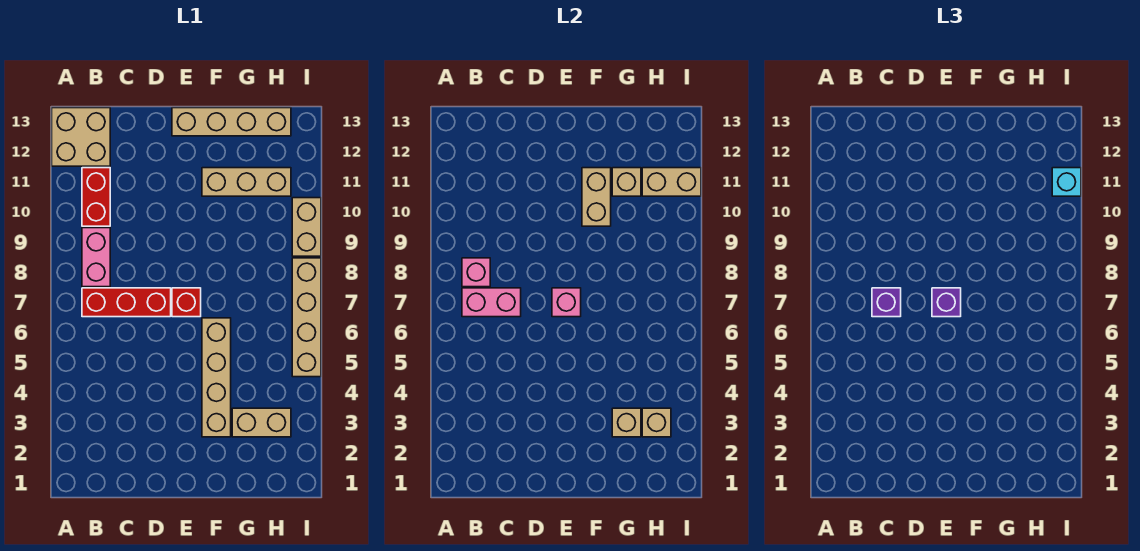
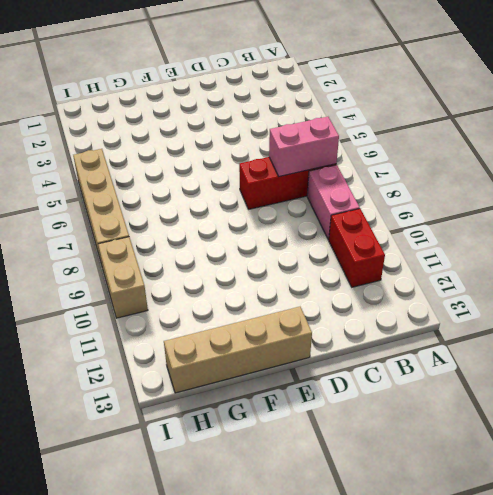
none -> tan brick A12:B13 level 1
none -> red brick E7 level 1
none -> tan brick F3:F6 level 1

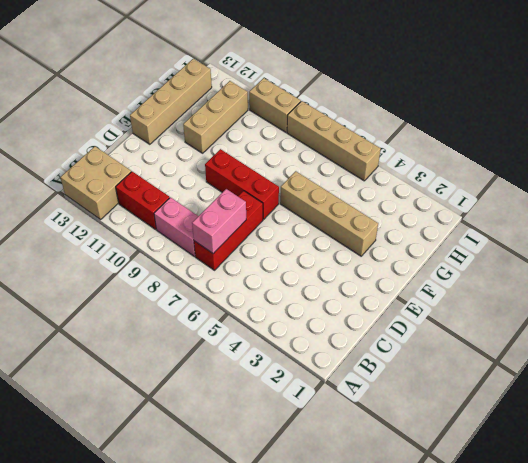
red brick E7:E9 level 1 -> red brick E7 level 1
none -> tan brick G3:H3 level 1
none -> pink brick B8 level 2
none -> pink brick E7 level 2

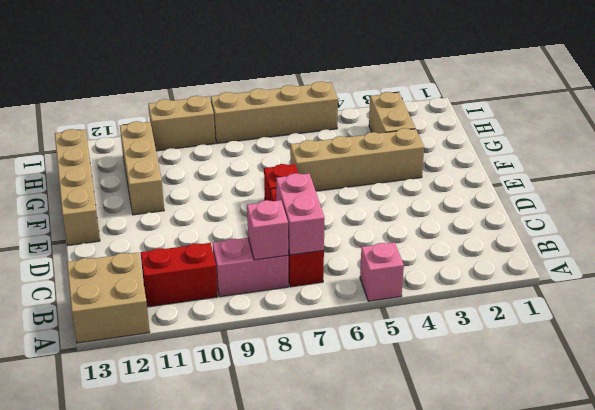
pink brick A5 level 1 -> pink brick E7 level 2
none -> tan brick F10:F11 level 2
none -> tan brick G3 level 2
none -> tan brick G11 level 2

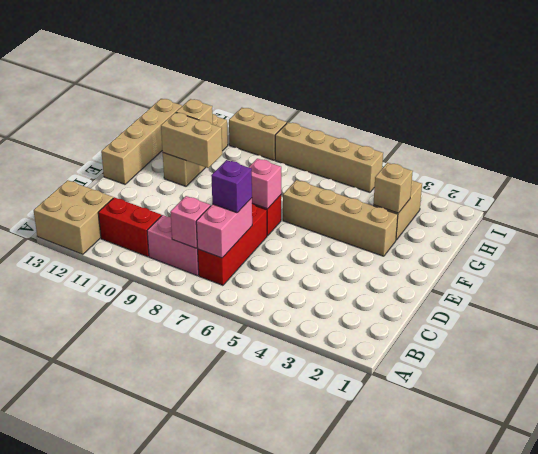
none -> tan brick H3 level 2
none -> tan brick H11:I11 level 2
none -> purple brick E7 level 3

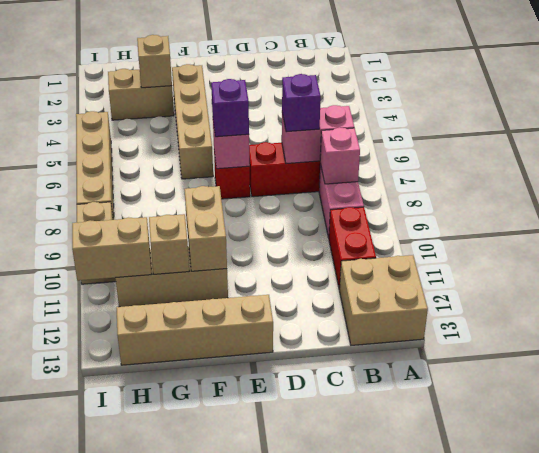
none -> tan brick H3 level 2
none -> cyan brick I11 level 3

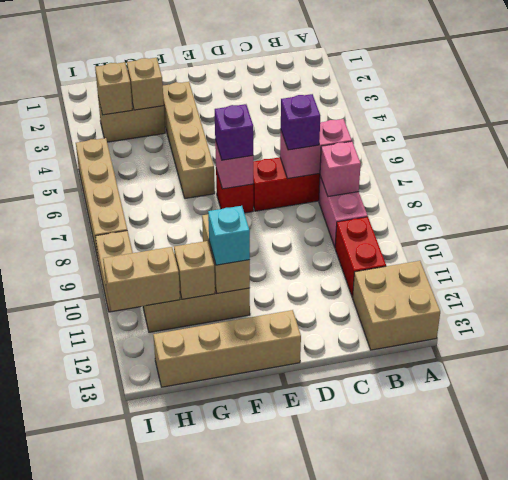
cyan brick F11 level 3 -> cyan brick I11 level 3

